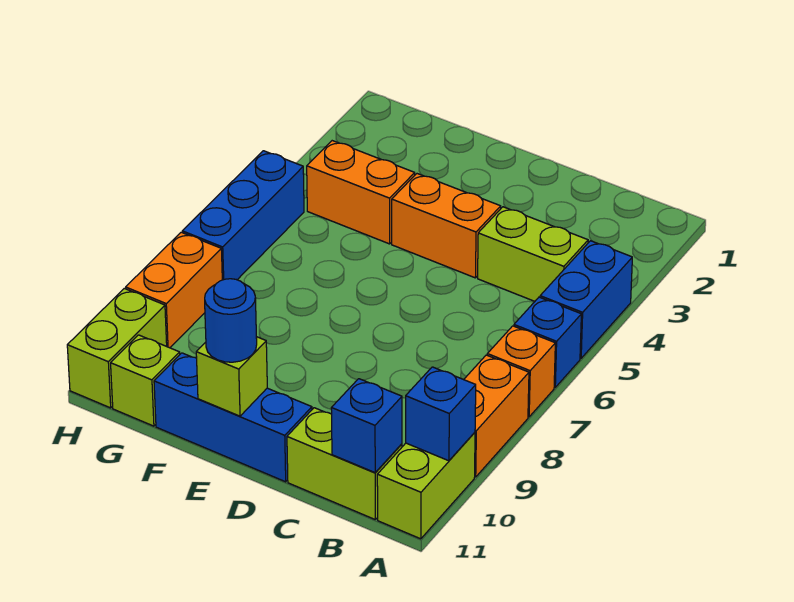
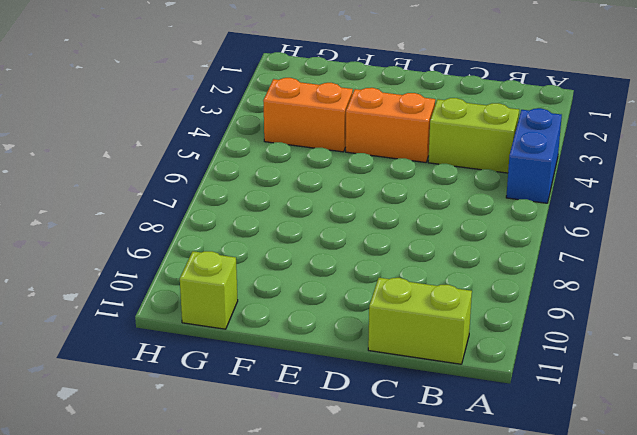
none -> blue brick A6 level 1
none -> orange brick A7 level 1
none -> orange brick A8:A9 level 1

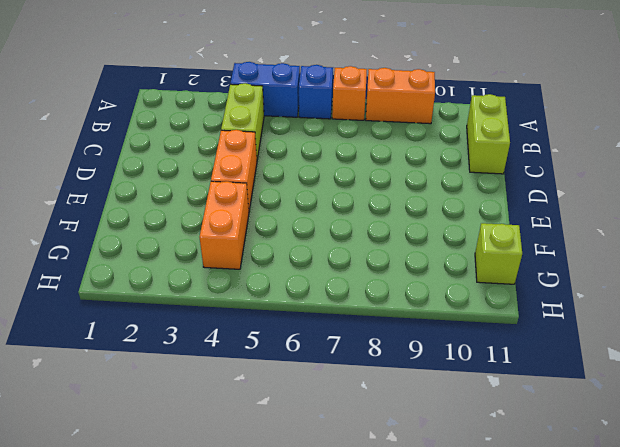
none -> lime brick A10:A11 level 1
none -> blue brick D11:F11 level 1
none -> blue brick H5:H7 level 1

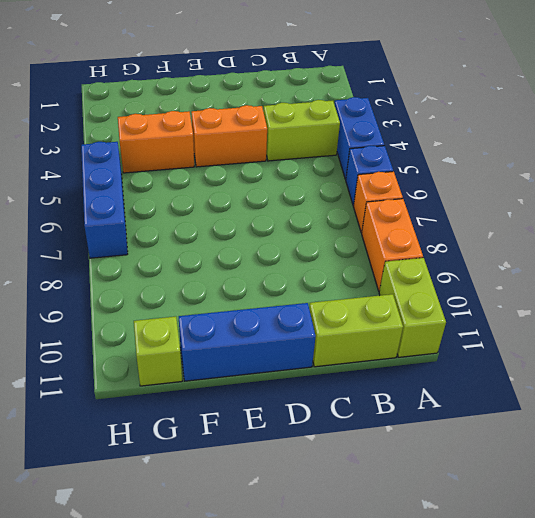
none -> orange brick H8:H9 level 1
none -> lime brick H10:H11 level 1
none -> blue brick A10 level 2

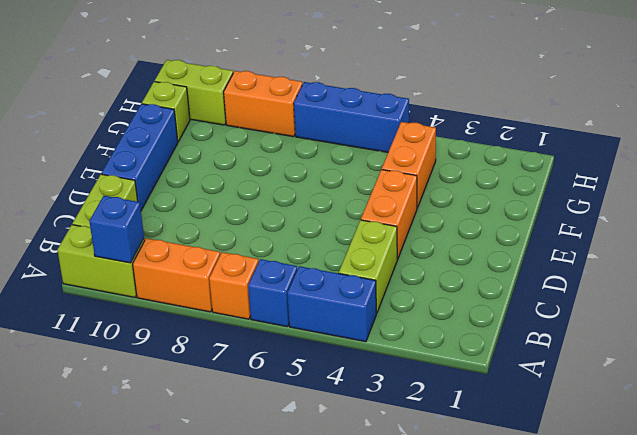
none -> blue brick B11 level 2
none -> lime brick E11 level 2
none -> blue round brick E11 level 3

